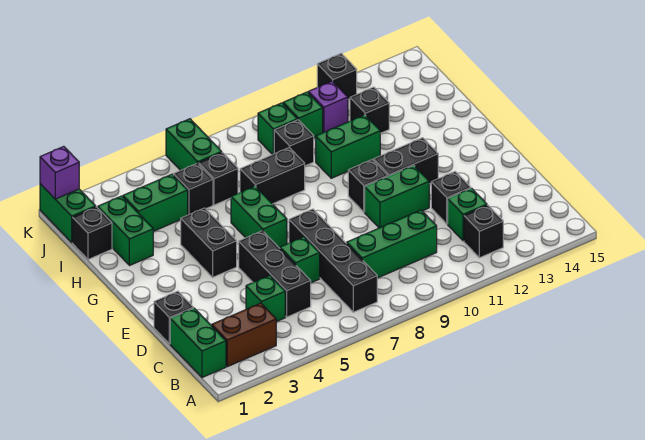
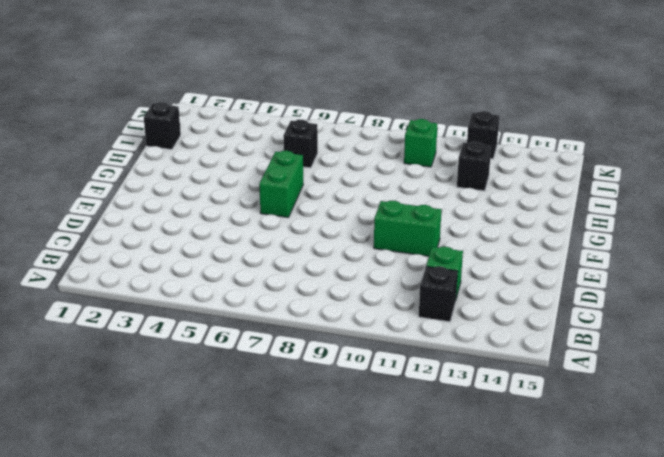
none -> green brick B1:C1 level 1
none -> brown brick B2:B3 level 1
none -> black brick B7:E7 level 1
none -> green brick C4 level 1

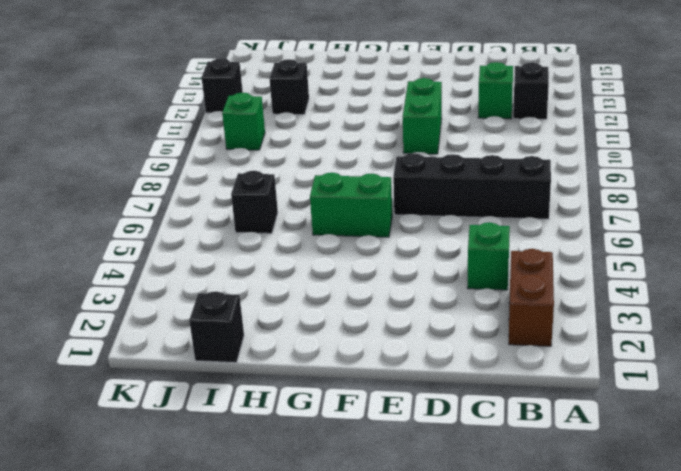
none -> green brick B1:C1 level 1
none -> black brick C5:E5 level 1
none -> green brick C8:C10 level 1
none -> black brick D1 level 1

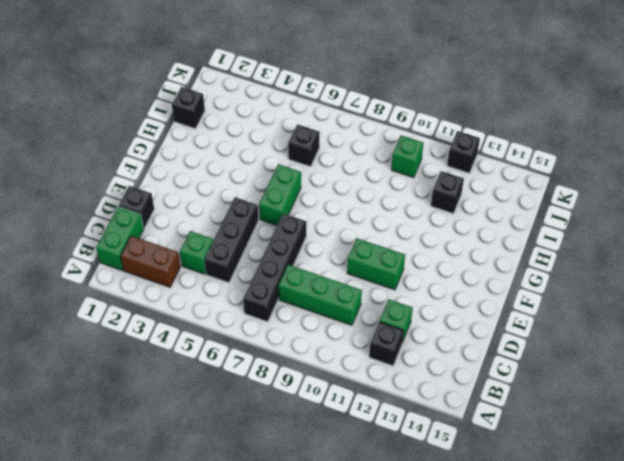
none -> green brick D6 level 1
none -> black brick D12 level 1
none -> black brick F4:G4 level 1
none -> black brick F10 level 1

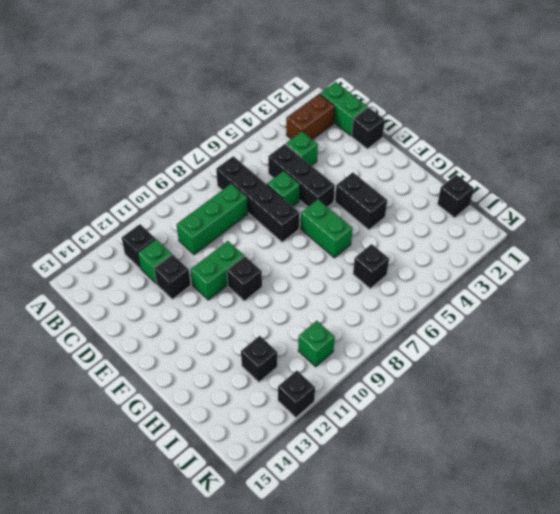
none -> black brick F11:F12 level 1
none -> green brick H2:I2 level 1
none -> black brick H7:H8 level 1
none -> green brick H10:H11 level 1

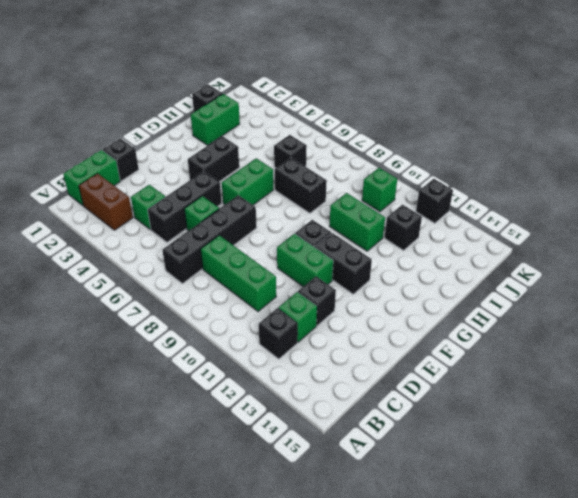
none -> green brick I3:I4 level 1
none -> black brick I5 level 1
none -> black brick I9 level 1
none -> green brick J1:K1 level 1

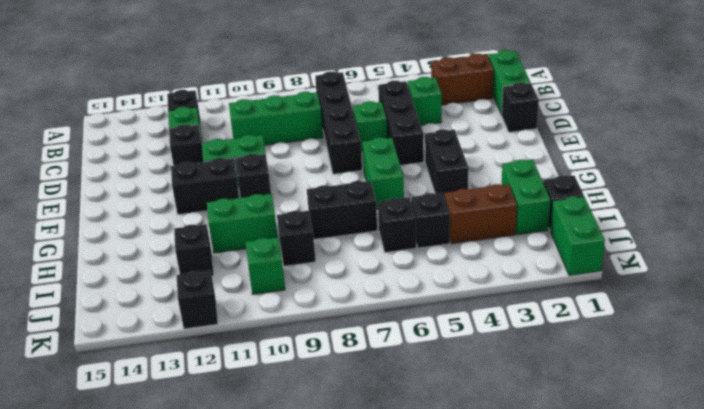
brown brick I3:I4 level 1 -> green brick I3:I4 level 1
none -> green brick J6:K6 level 1
none -> green brick J9 level 1
none -> purple brick J11 level 1
none -> purple brick K1 level 2

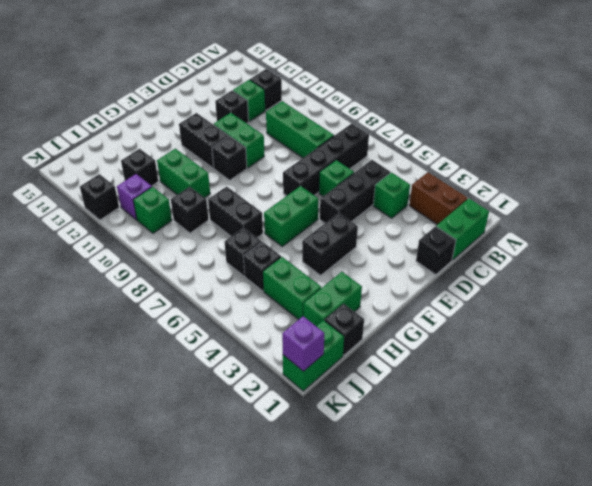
none -> green brick J6:K6 level 1
none -> green brick J9 level 1

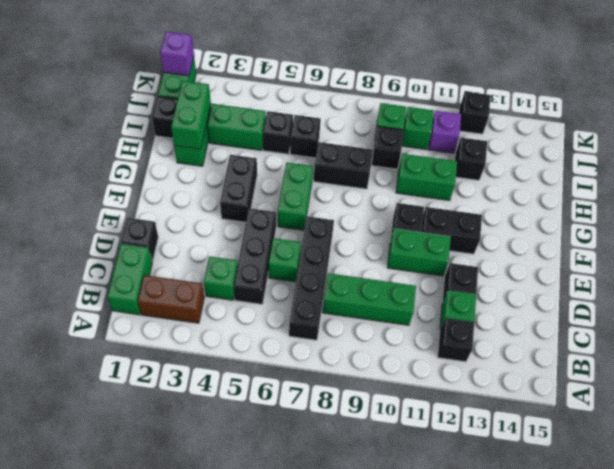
green brick H2:I2 level 2 -> green brick J6:K6 level 1

